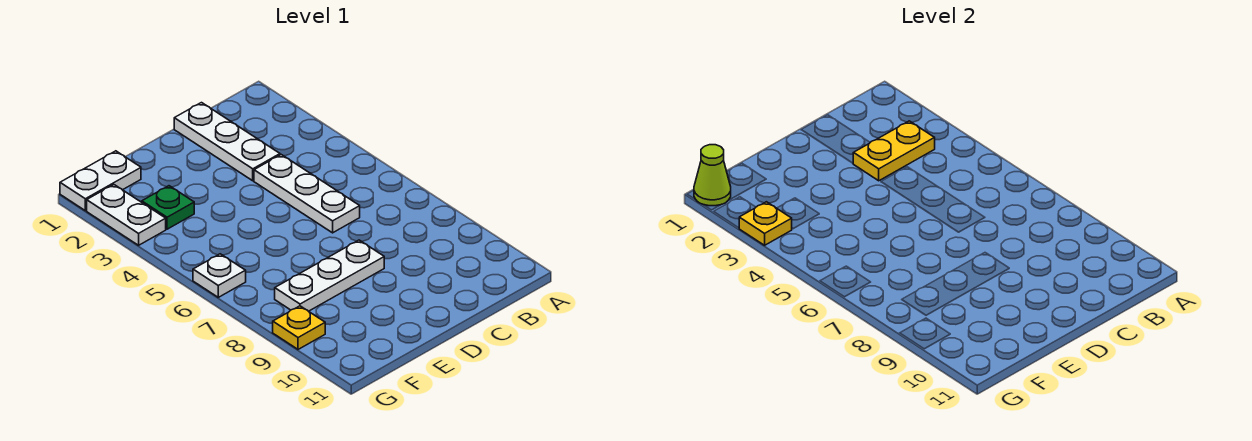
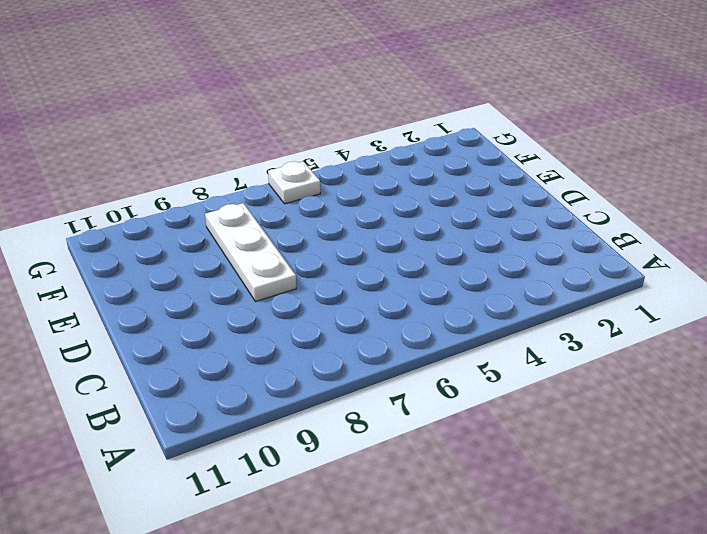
none -> white plate C1:C3 level 1
none -> white plate C4:C6 level 1

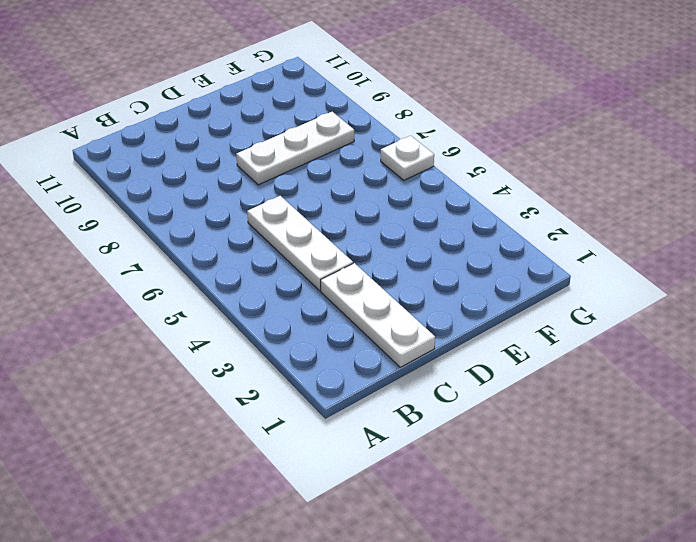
none -> white plate F1:G1 level 1
none -> green plate F3 level 1

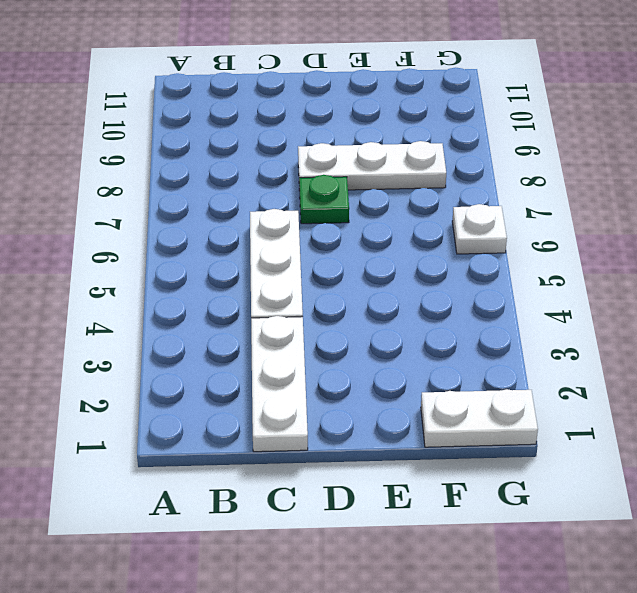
green plate D7 level 1 -> green plate F3 level 1
none -> white plate G2:G3 level 1
none -> yellow plate G9 level 1

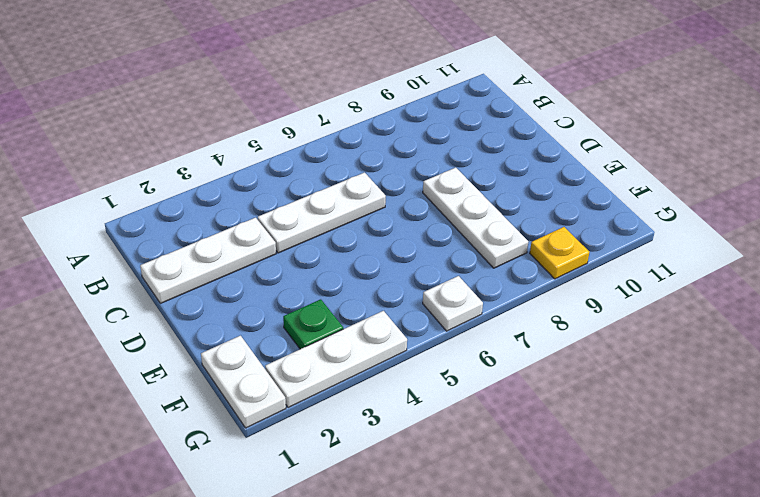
white plate G2:G4 level 1 -> white plate G2:G3 level 1
none -> yellow plate B3:C3 level 2
none -> lime cone G1 level 2

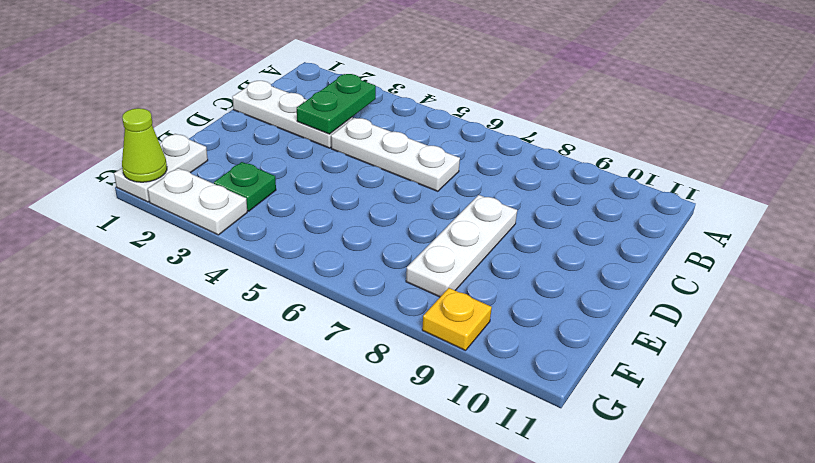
green plate B3:C3 level 2 -> yellow plate B3:C3 level 2
none -> white plate G6 level 1
none -> yellow plate G3 level 2

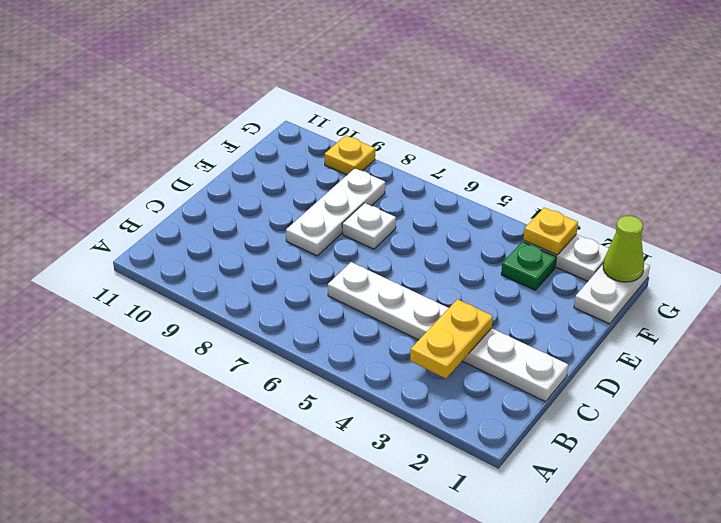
white plate E7 level 1 -> white plate G6 level 1

